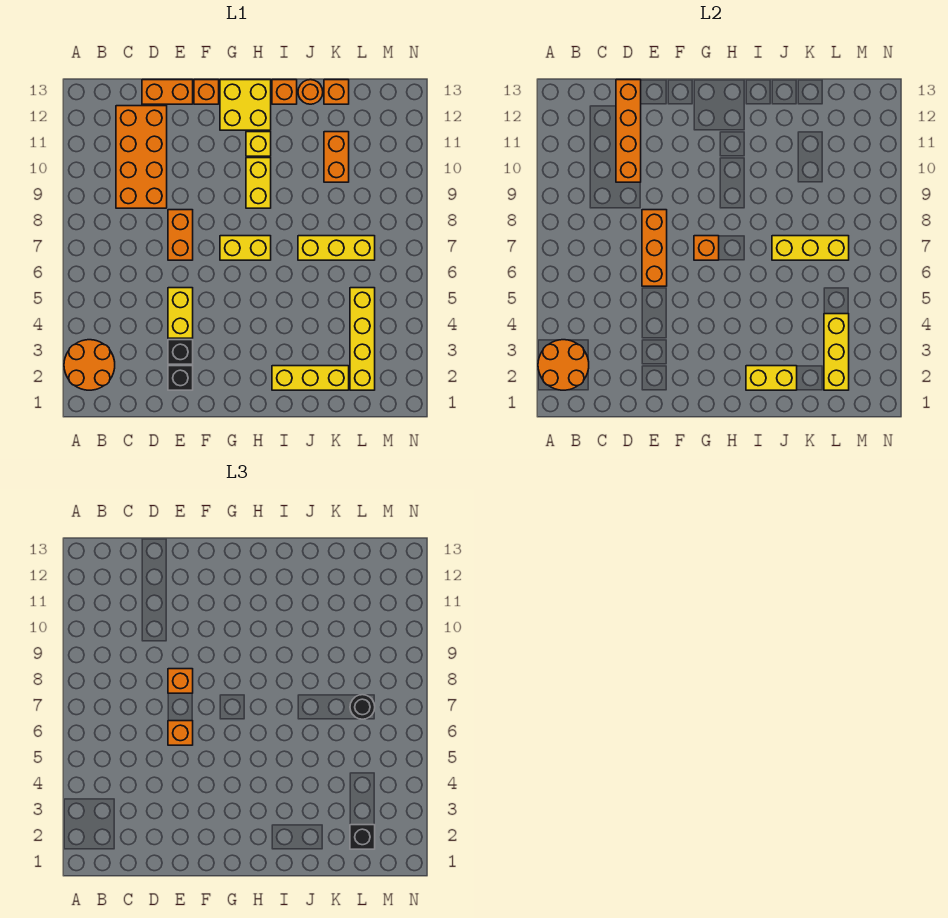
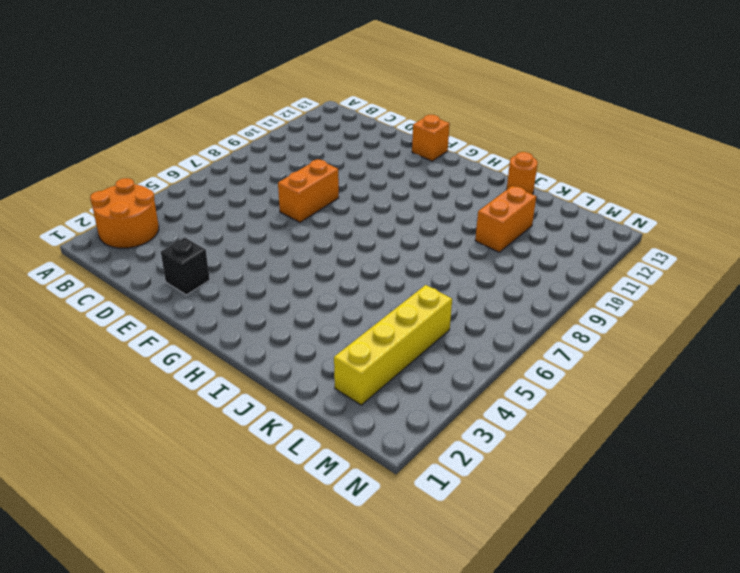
none -> orange brick C9:D12 level 1
none -> orange brick D13:E13 level 1
none -> black brick E3 level 1
none -> yellow brick E4:E5 level 1

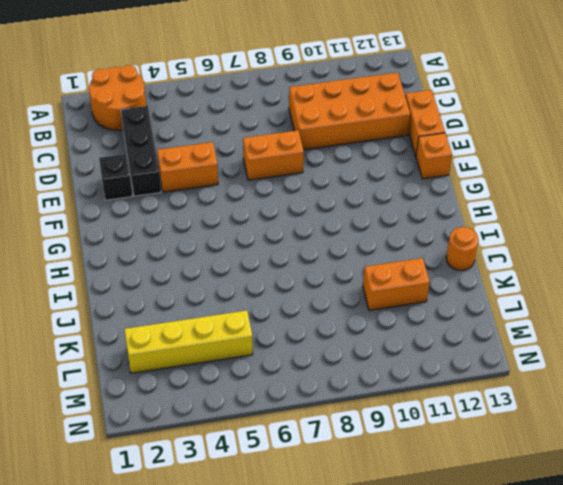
black brick C3:E3 level 1 -> black brick E3 level 1
orange brick E4:E5 level 1 -> yellow brick E4:E5 level 1
none -> yellow brick G7:H7 level 1
none -> yellow brick G12:H13 level 1
none -> yellow brick H9:H10 level 1
none -> yellow brick H11 level 1

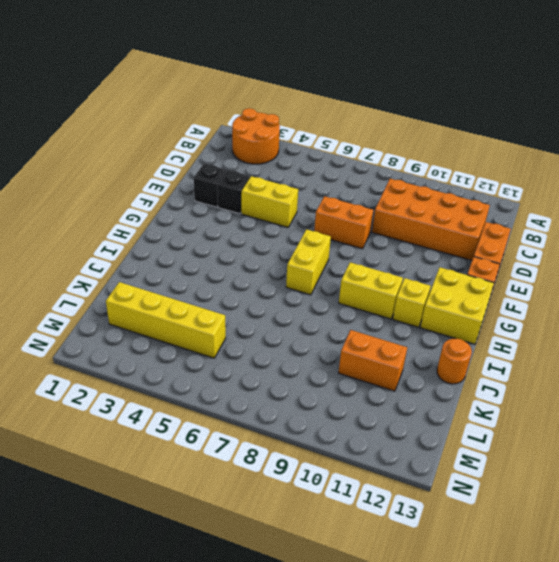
none -> yellow brick I2:K2 level 1
none -> orange brick I13 level 1
none -> yellow brick J7:L7 level 1
none -> orange brick K13 level 1

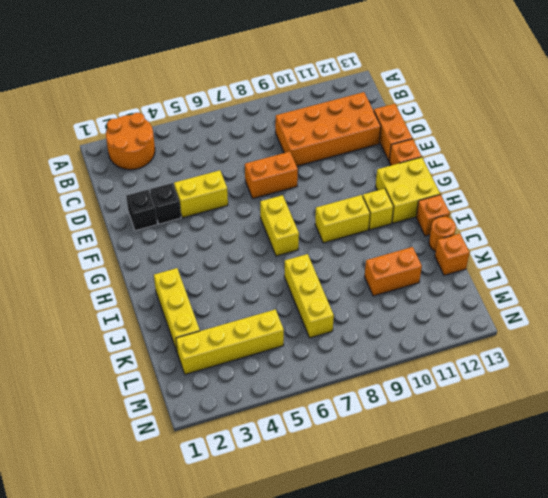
none -> orange round brick A2:B3 level 2
none -> orange brick D10:D13 level 2
none -> orange brick E6:E8 level 2
none -> orange brick G7 level 2

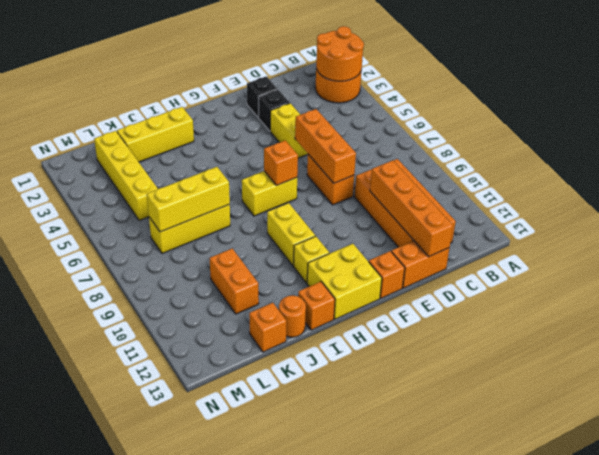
none -> yellow brick I2:J2 level 2
none -> yellow brick L2:L4 level 2
none -> orange brick E6 level 3
none -> orange brick E8 level 3

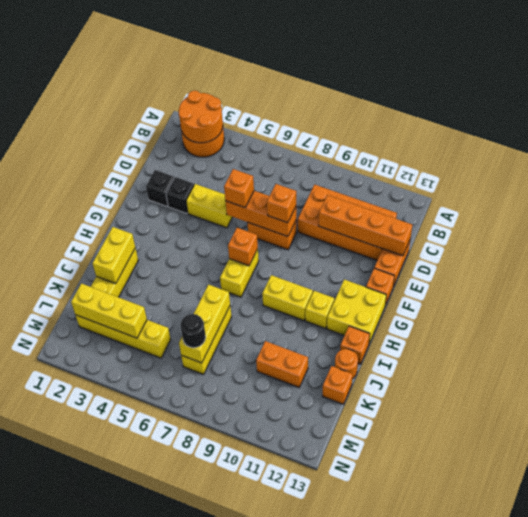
none -> black brick L2 level 3

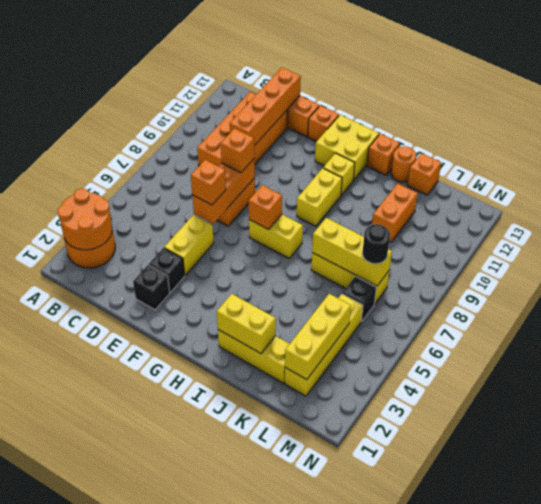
black brick L6 level 1 -> black brick L2 level 3

